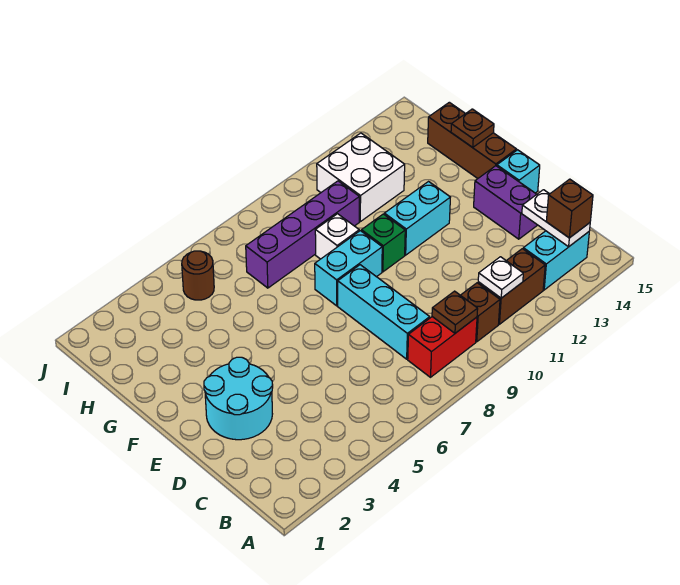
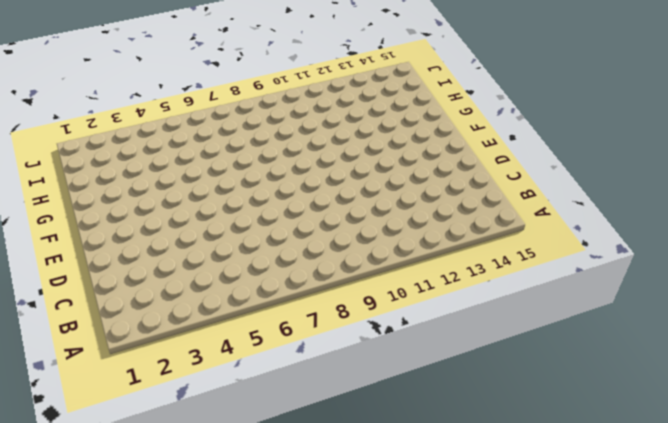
none -> red brick B8:B9 level 1
none -> brown brick B10 level 1
none -> brown brick B11:B12 level 1

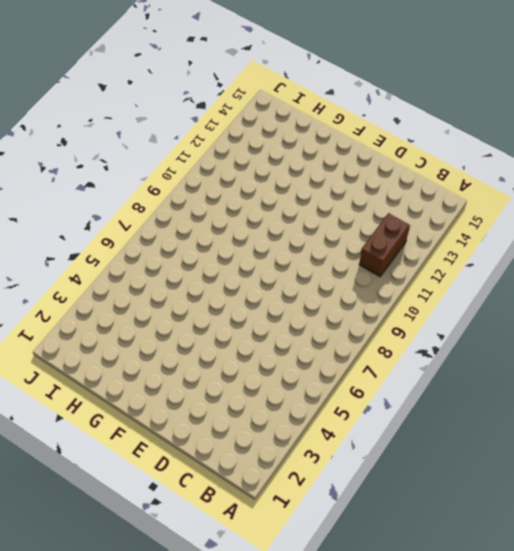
none -> red brick B8:B9 level 1
none -> brown brick B10 level 1
none -> cyan brick B13:B14 level 1

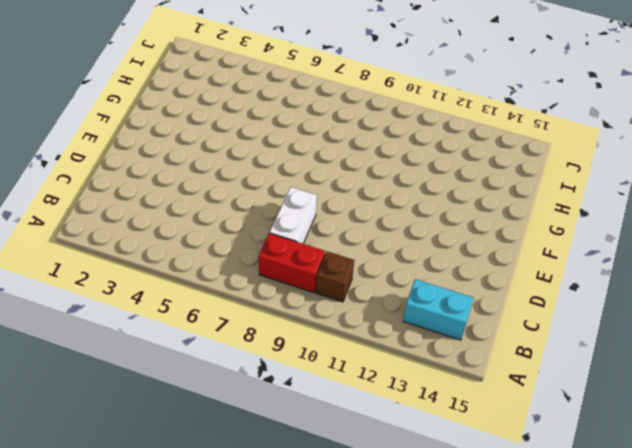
white brick C8:D8 level 1 -> cyan brick C8:E8 level 1
none -> brown brick B11:B12 level 1
none -> cyan round brick D2:E3 level 1
none -> purple brick D14:E14 level 1

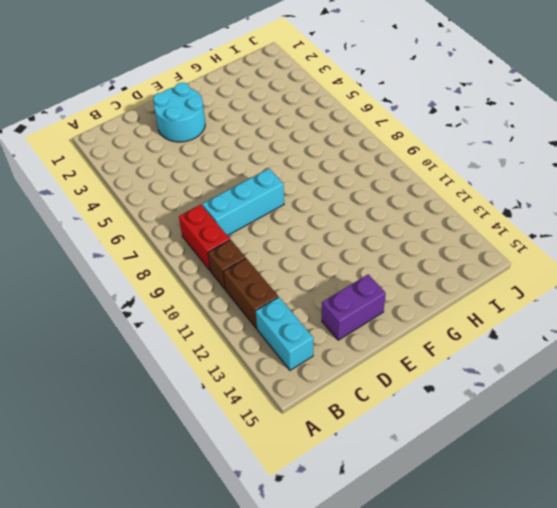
none -> cyan brick E15 level 1
none -> cyan brick F8:F9 level 1
none -> green brick F10 level 1

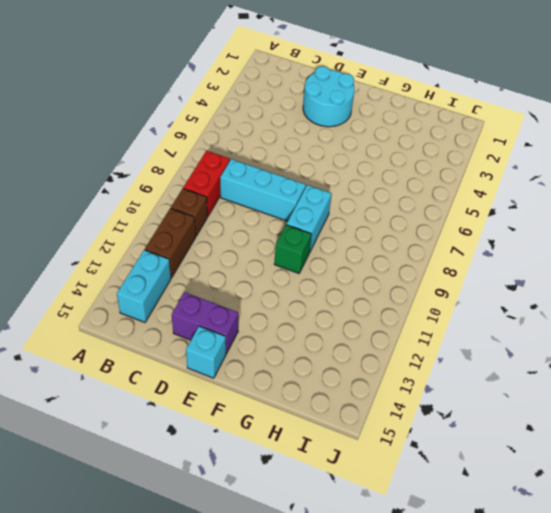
none -> cyan brick F11:F12 level 1
none -> brown brick F15:H15 level 1
none -> white brick G9 level 1

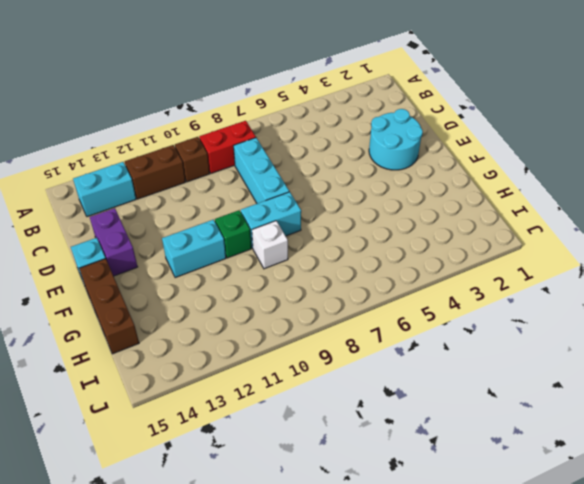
none -> purple brick H7:H10 level 1
none -> white brick H11:I12 level 1
none -> brown round brick I5 level 1

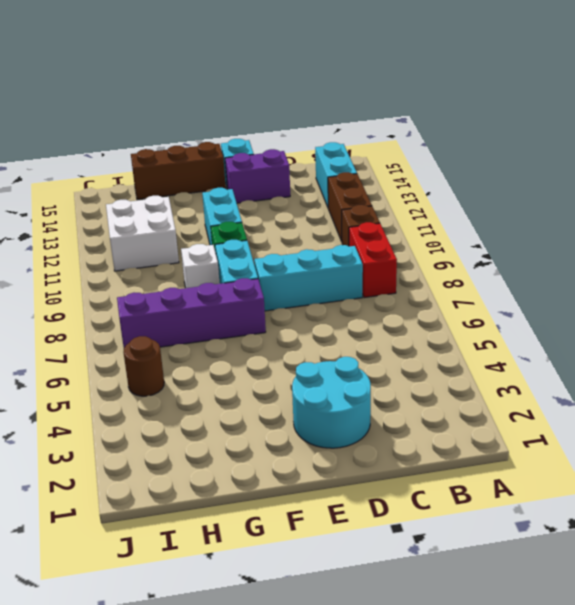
purple brick F7:I7 level 1 -> purple brick H7:H10 level 1
none -> brown plate B9 level 2
none -> white plate B11 level 2
none -> white plate B14:C14 level 2

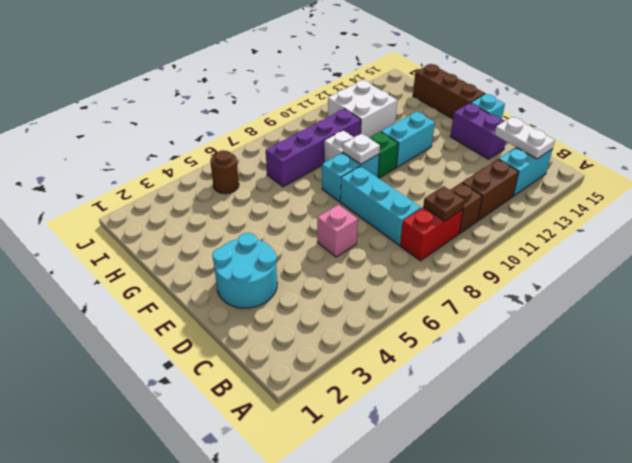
pink brick D6 level 1 -> none
white plate F9 level 2 -> white plate B11 level 2
none -> brown plate G15 level 2
none -> brown brick B14 level 3

